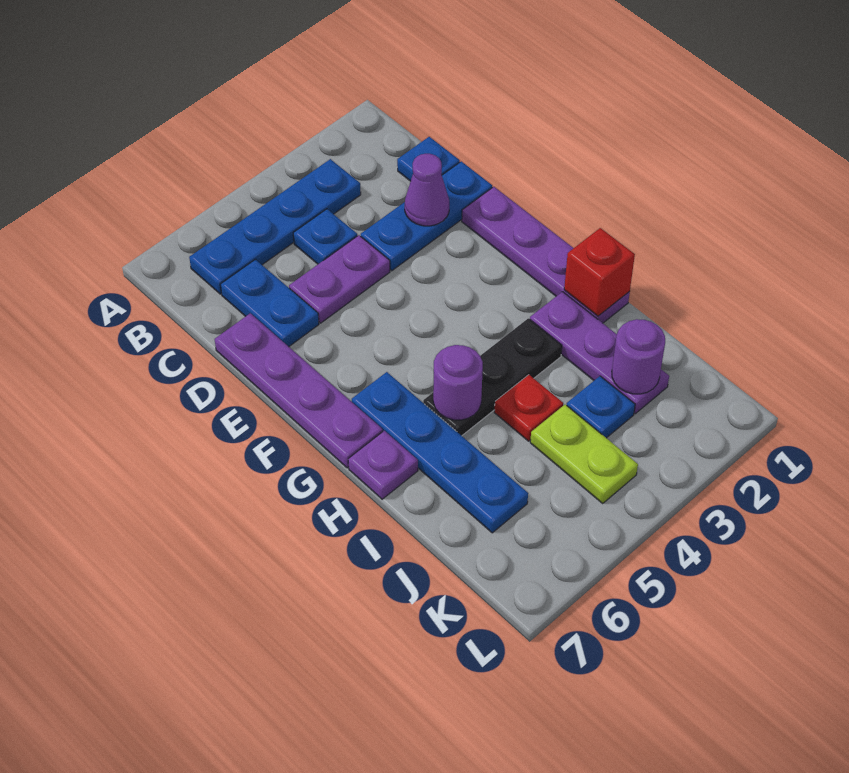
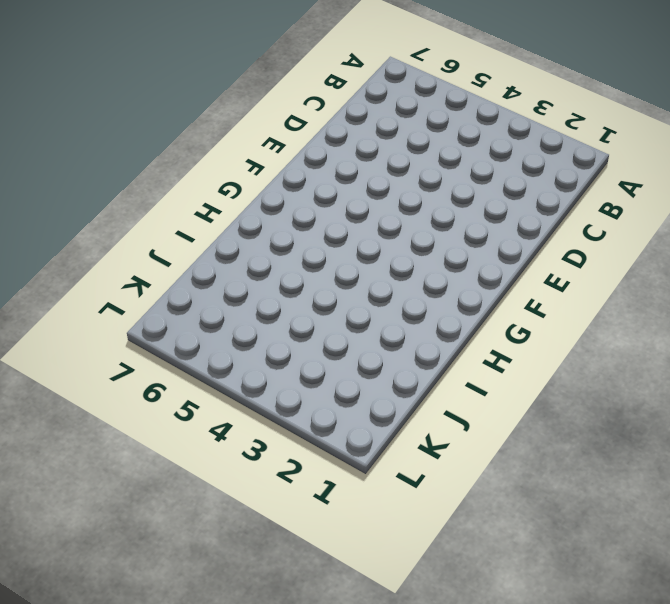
none -> blue plate B3:B6 level 1
none -> blue plate C1 level 1
none -> blue plate C4 level 1

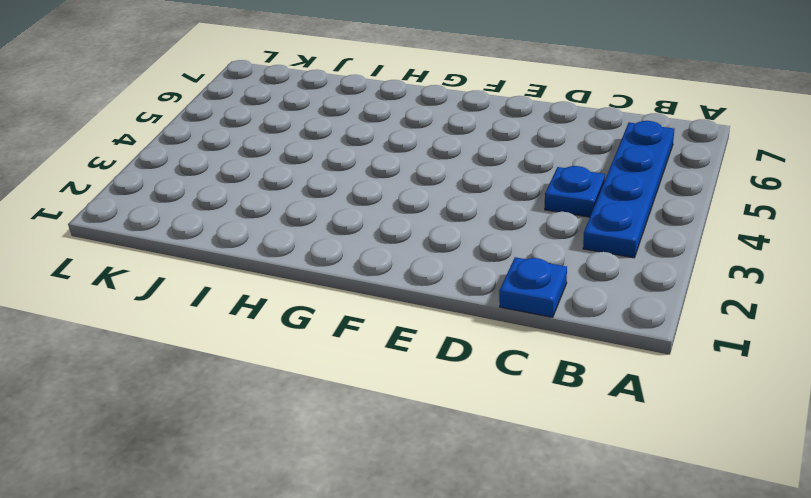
none -> blue plate C6:D6 level 1
none -> blue plate D1:D3 level 1
none -> purple plate D4:D5 level 1

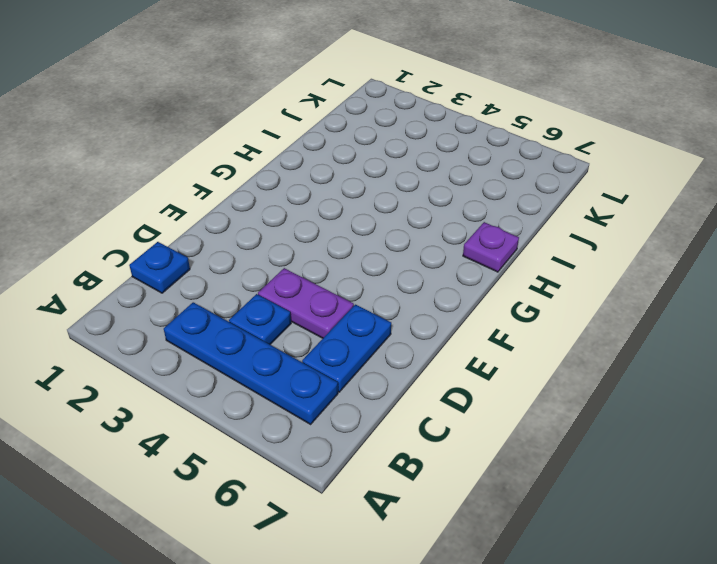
none -> blue plate D1:D3 level 1
none -> purple plate D7:G7 level 1
none -> purple plate E1:H1 level 1

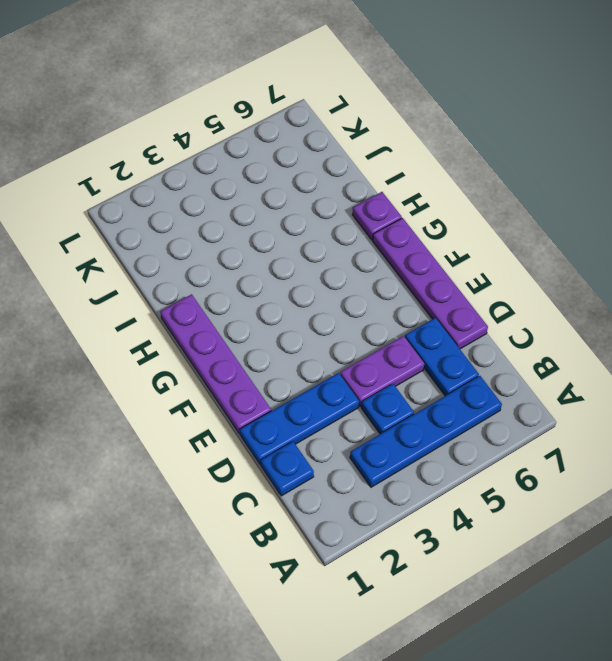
none -> blue plate G6:J6 level 1
none -> purple plate H2:J2 level 1
none -> black plate H3:H5 level 1

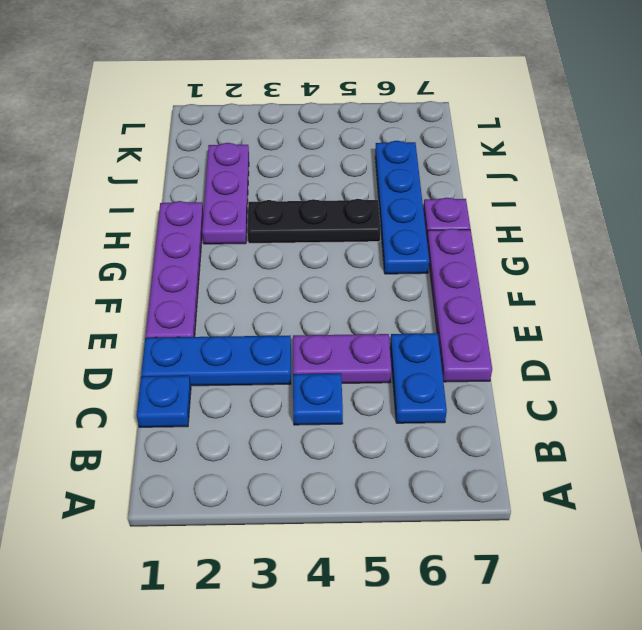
none -> blue plate B3:B6 level 1
none -> red plate I4 level 1
none -> blue plate J3 level 1

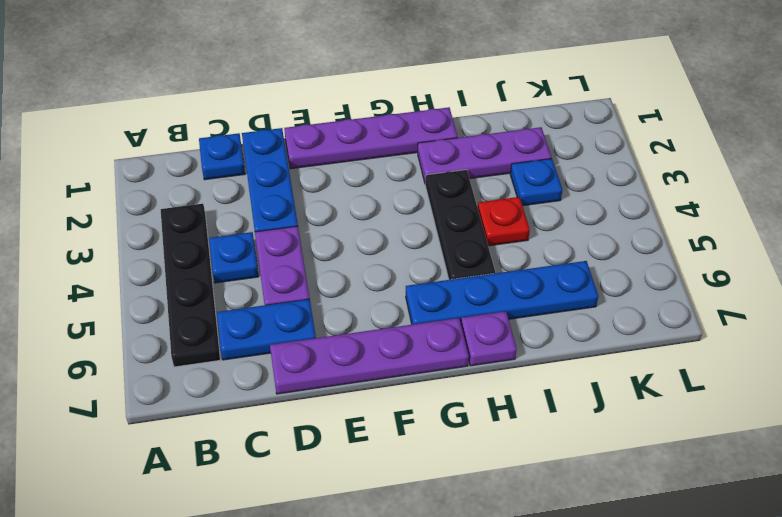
black plate B3:B6 level 1 -> blue plate B3:B6 level 1
none -> lime plate J4:K4 level 1
none -> purple cone D2 level 2
none -> red brick H1 level 2

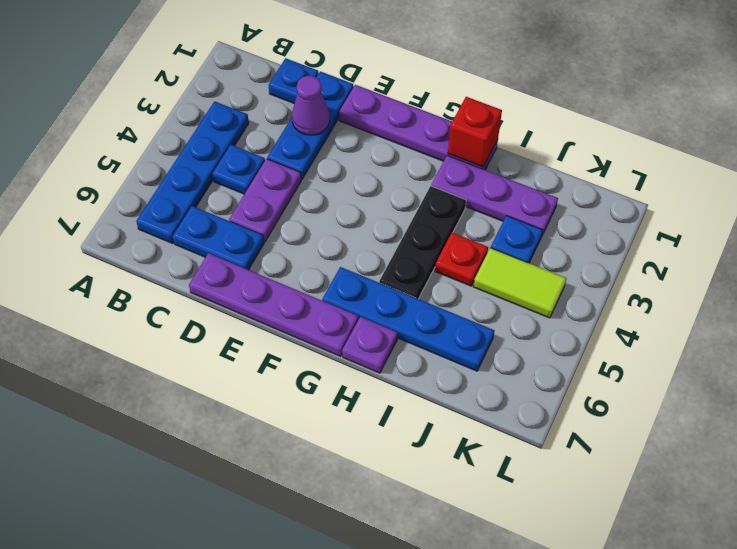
lime tile J4:K4 level 1 -> lime plate J4:K4 level 1
none -> purple round brick H5 level 2
none -> purple round brick J2 level 2

